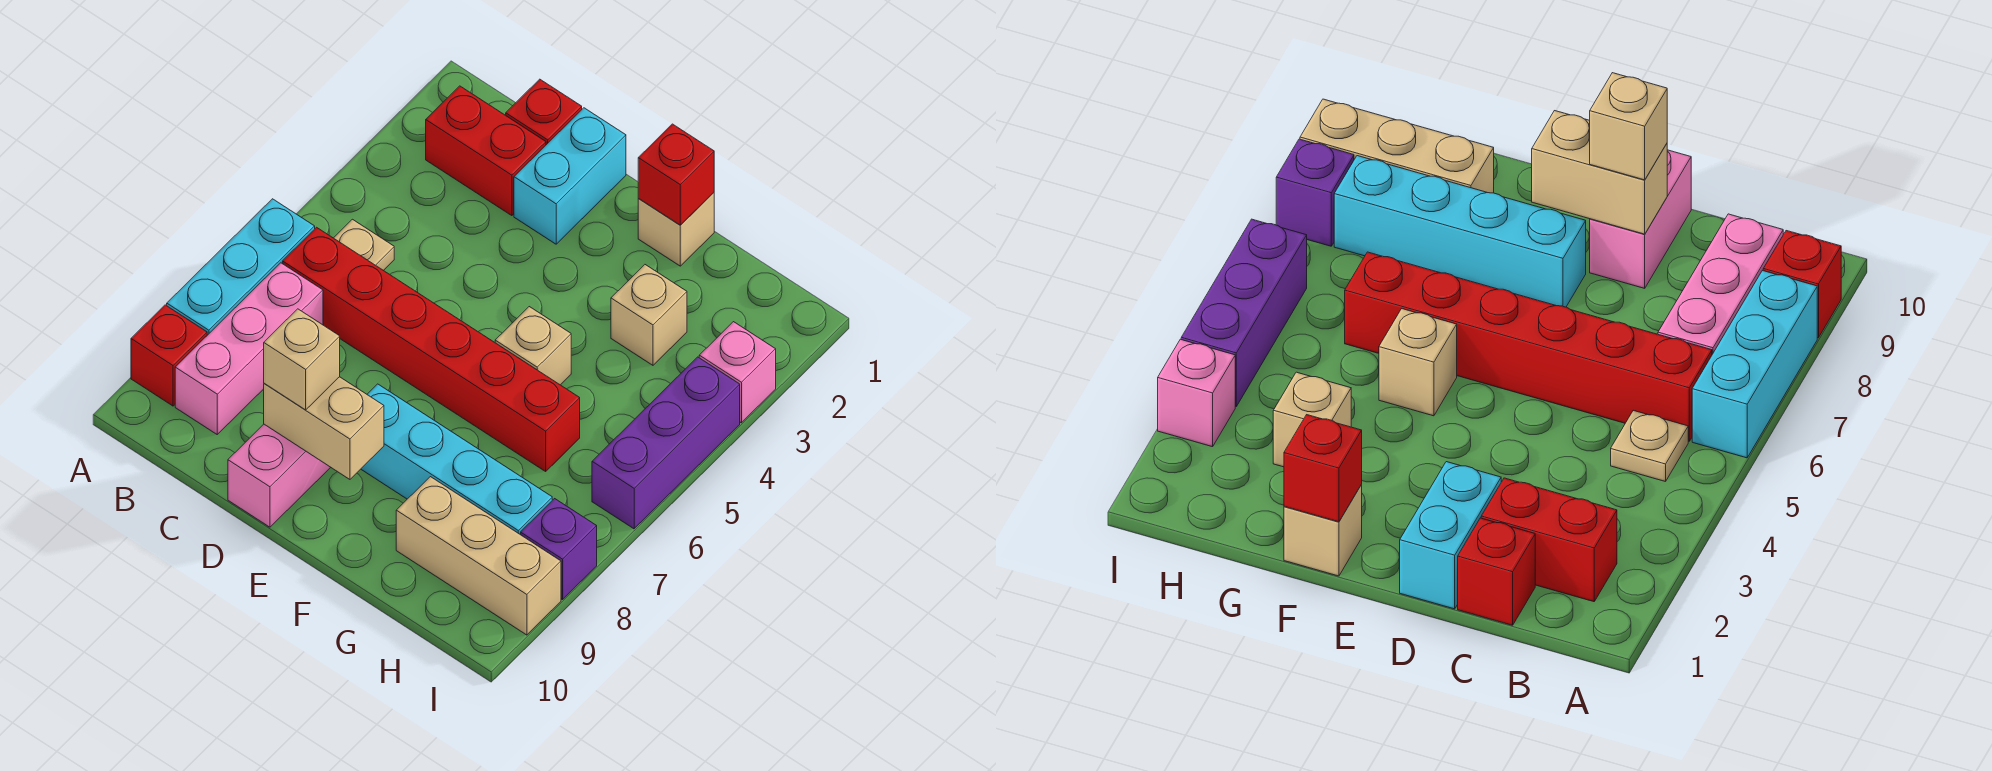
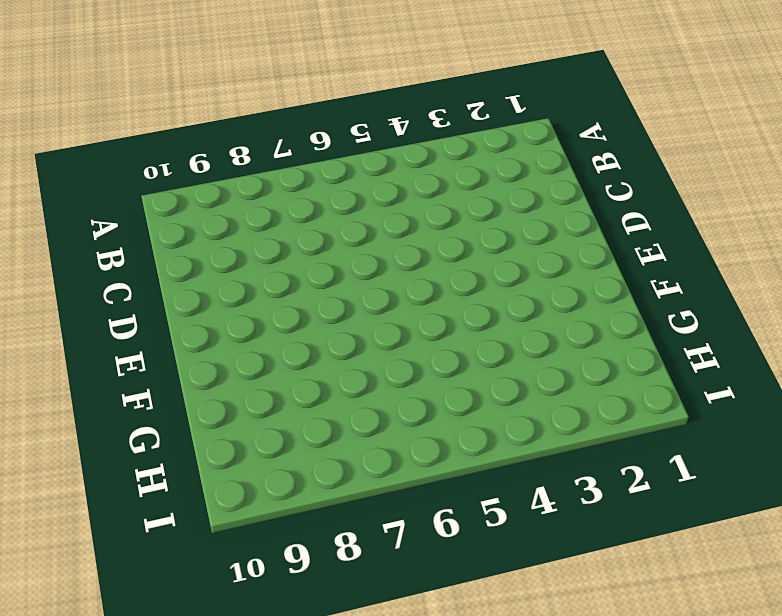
none -> cyan brick A6:A8 level 1
none -> red brick A9 level 1
none -> red brick B2:C2 level 1

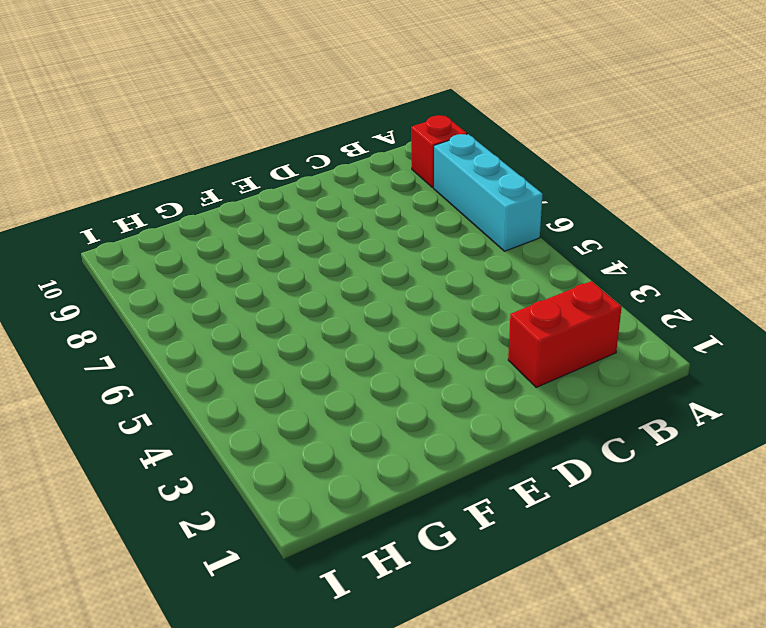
none -> tan plate B5 level 1
none -> red brick B6:G6 level 1
none -> pink brick B7:B9 level 1

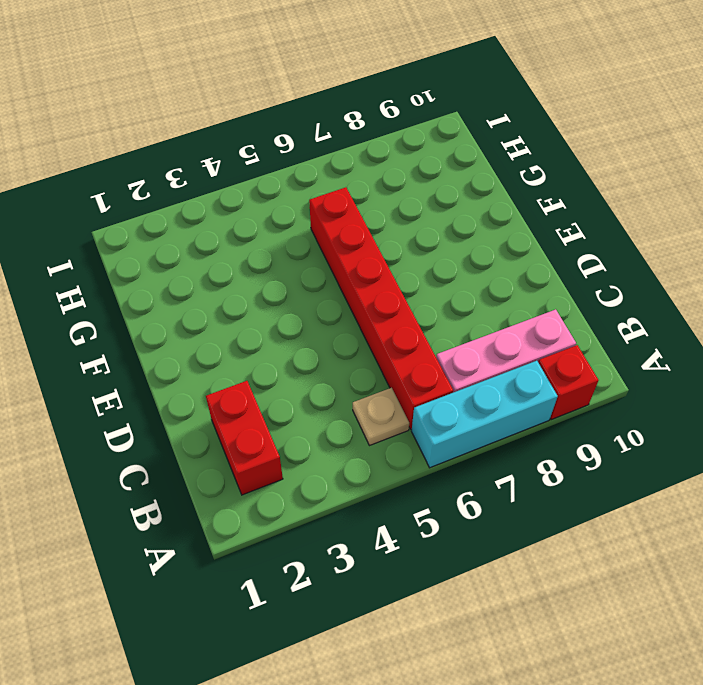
none -> red brick C1 level 1
none -> cyan brick D1:D2 level 1
none -> pink brick D9:D10 level 1

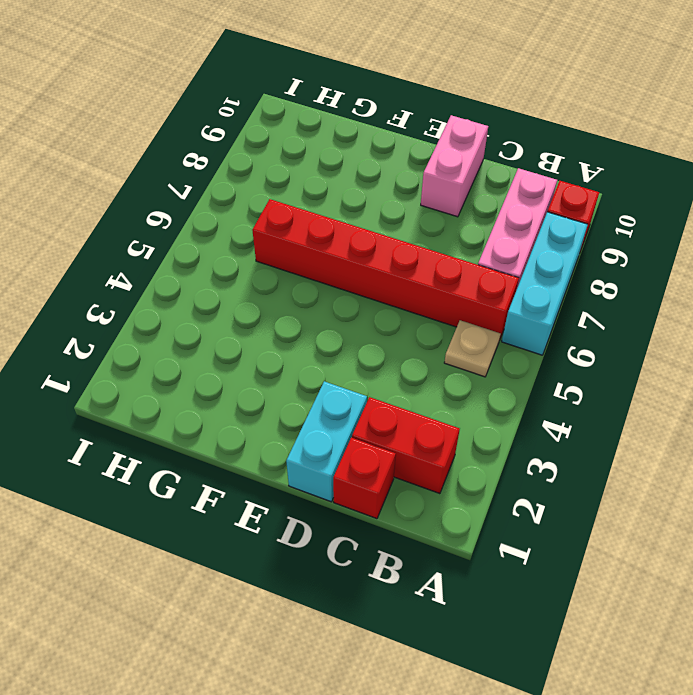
none -> cyan brick E8:H8 level 1
none -> tan brick F1 level 1
none -> tan brick F5 level 1

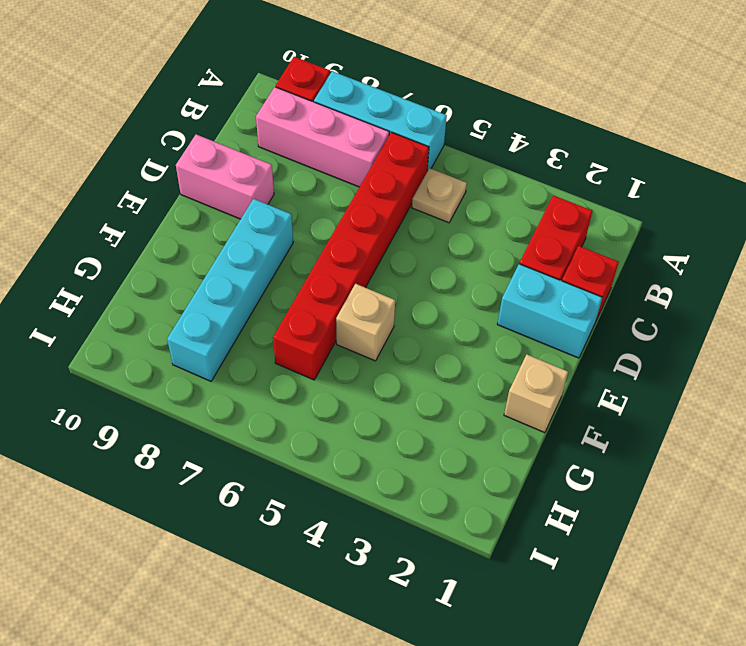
none -> tan brick G3 level 1
none -> tan brick G9:I9 level 1
none -> pink brick I3 level 1

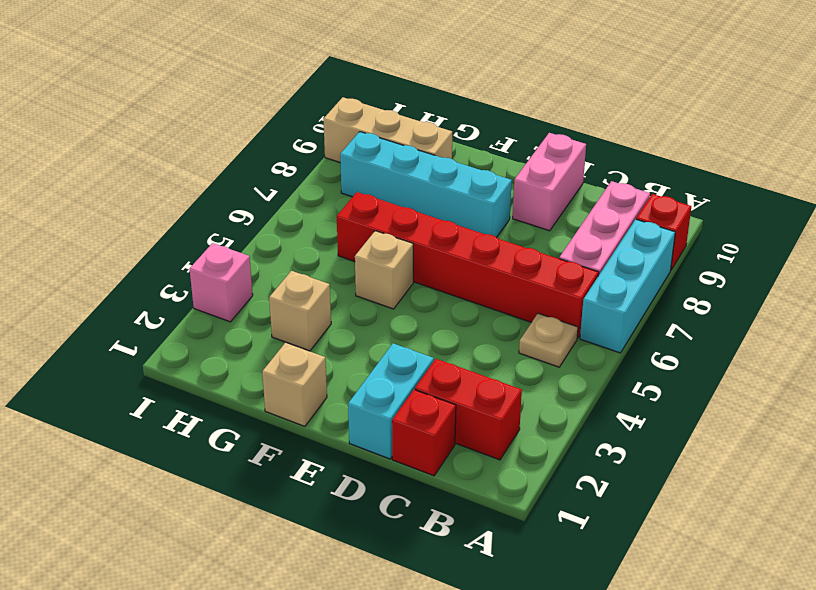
none -> purple brick I4:I6 level 1
none -> purple brick I8 level 1
none -> tan brick D9:E9 level 2

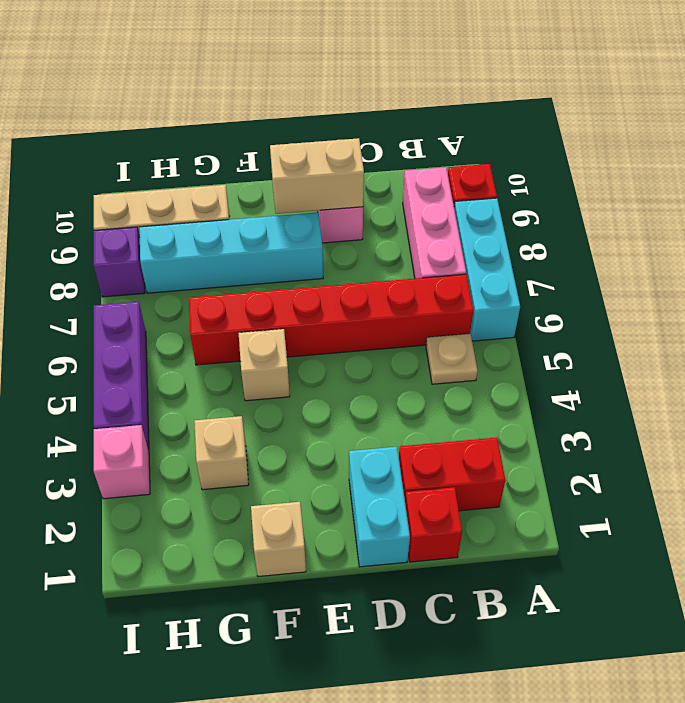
none -> red brick F1 level 2
none -> tan brick D9 level 3

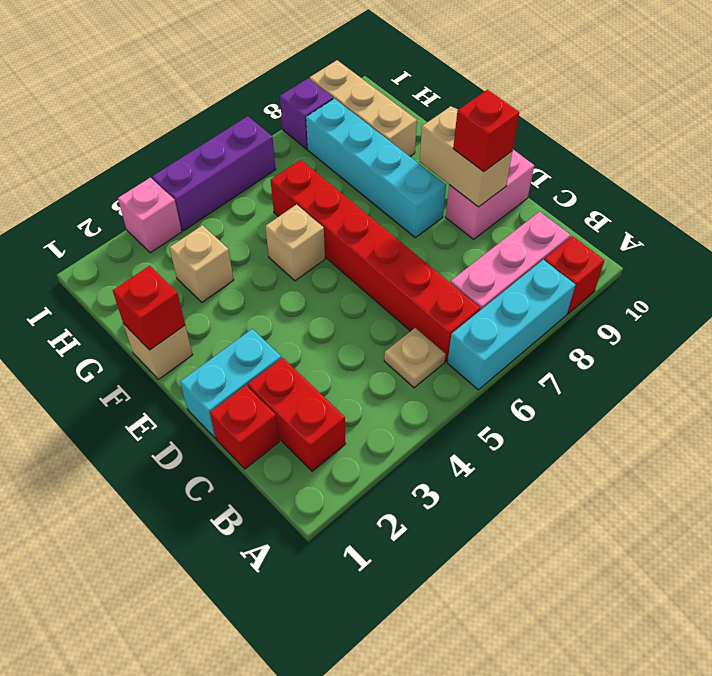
red brick D9 level 3 -> tan brick D9 level 3

